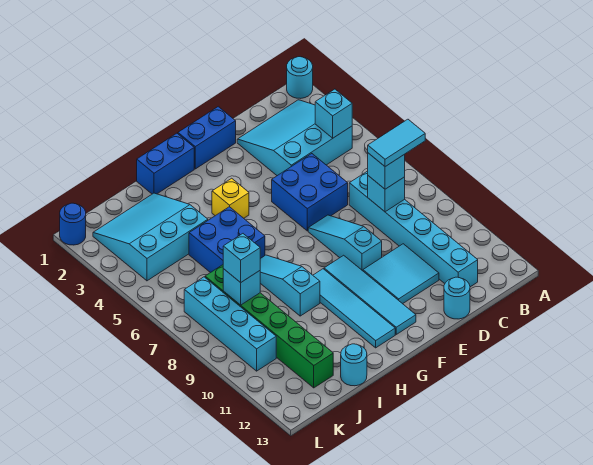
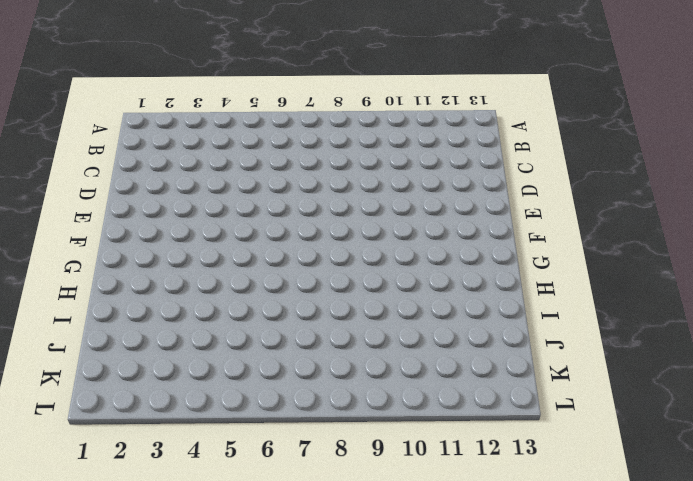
none -> cyan round brick A1 level 1
none -> cyan slope B2:D4 level 1 top 4
none -> cyan brick C7:C12 level 1

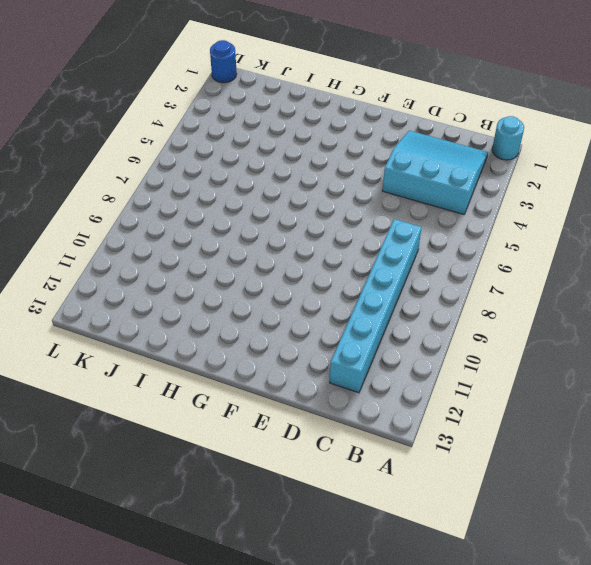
none -> blue brick D5:E6 level 1
none -> cyan tile D10:E11 level 1
none -> cyan round brick D13 level 1

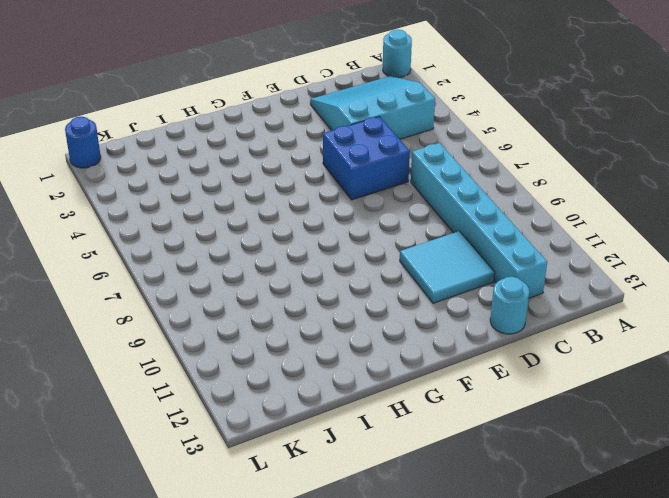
none -> blue brick E1:F1 level 1
none -> cyan slope E7:E9 level 1 top 9
none -> cyan tile F9:F12 level 1

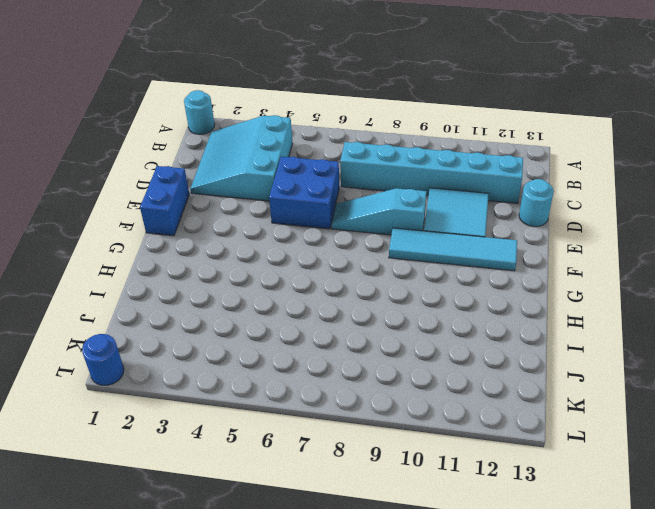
none -> blue brick G1:H1 level 1
none -> yellow brick G4 level 1
none -> cyan tile G9:G12 level 1

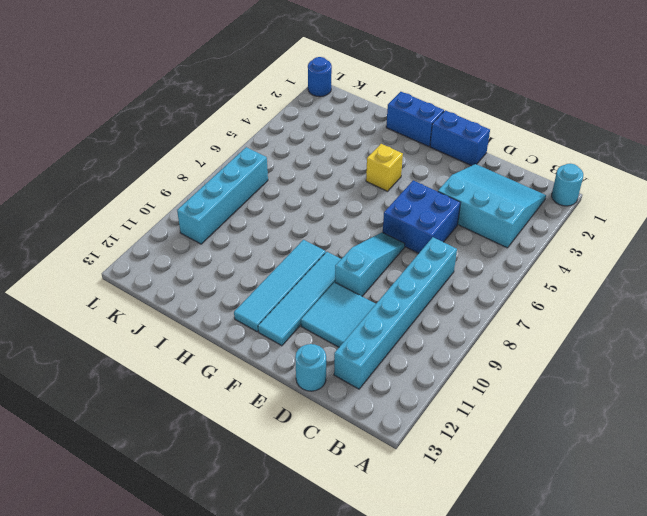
none -> blue brick H5:I6 level 1
none -> cyan slope H7:H9 level 1 top 9
none -> cyan slope I2:K4 level 1 top 4

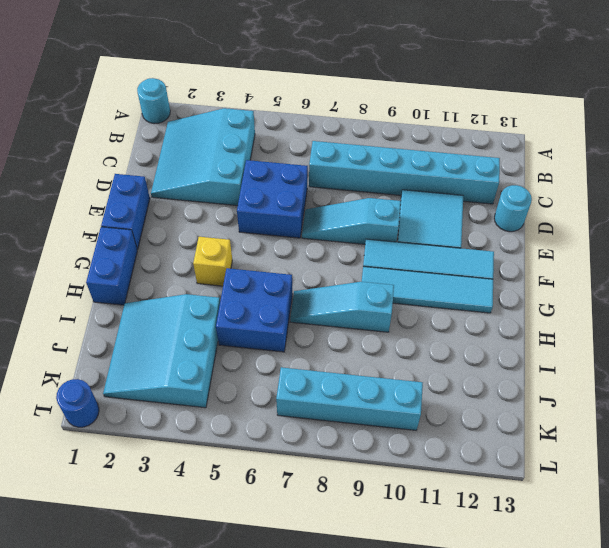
none -> cyan round brick I13 level 1
none -> green brick J7:J12 level 1
none -> cyan brick B4 level 2

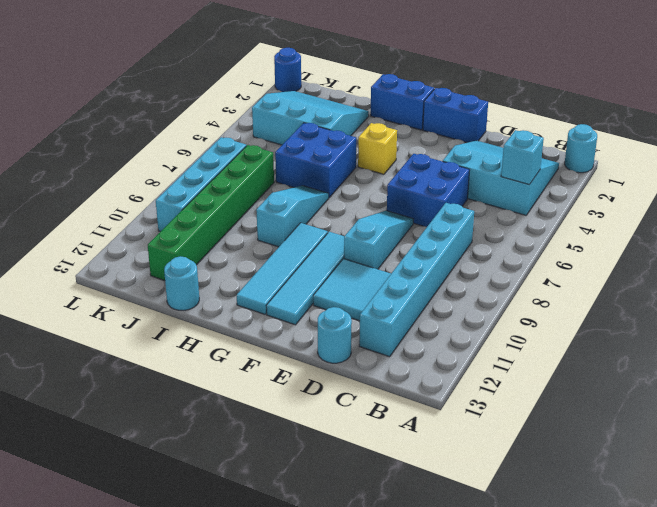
none -> cyan brick C8 level 2
none -> cyan brick J8 level 2
none -> cyan brick C8 level 3

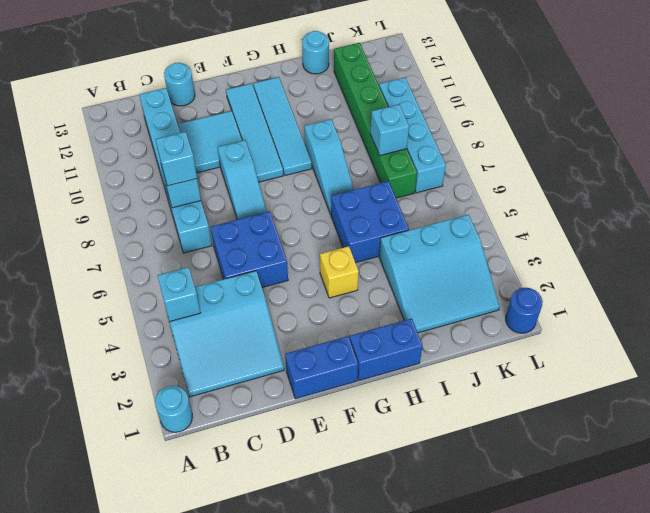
none -> cyan brick J8 level 3
none -> cyan tile B8:C8 level 4

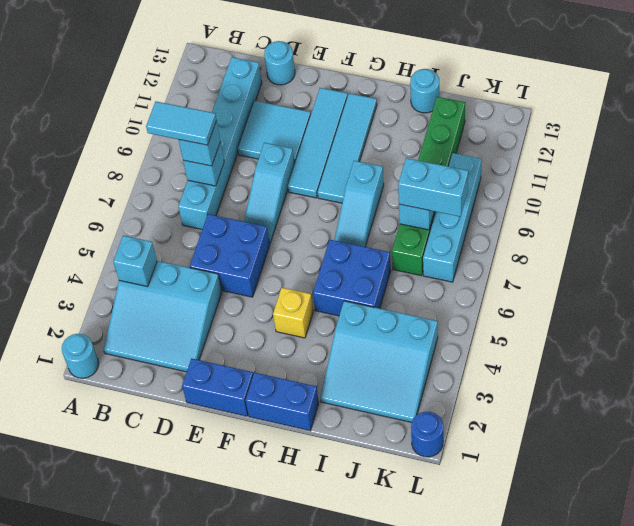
cyan brick J8:K8 level 3 -> cyan brick J8 level 3

